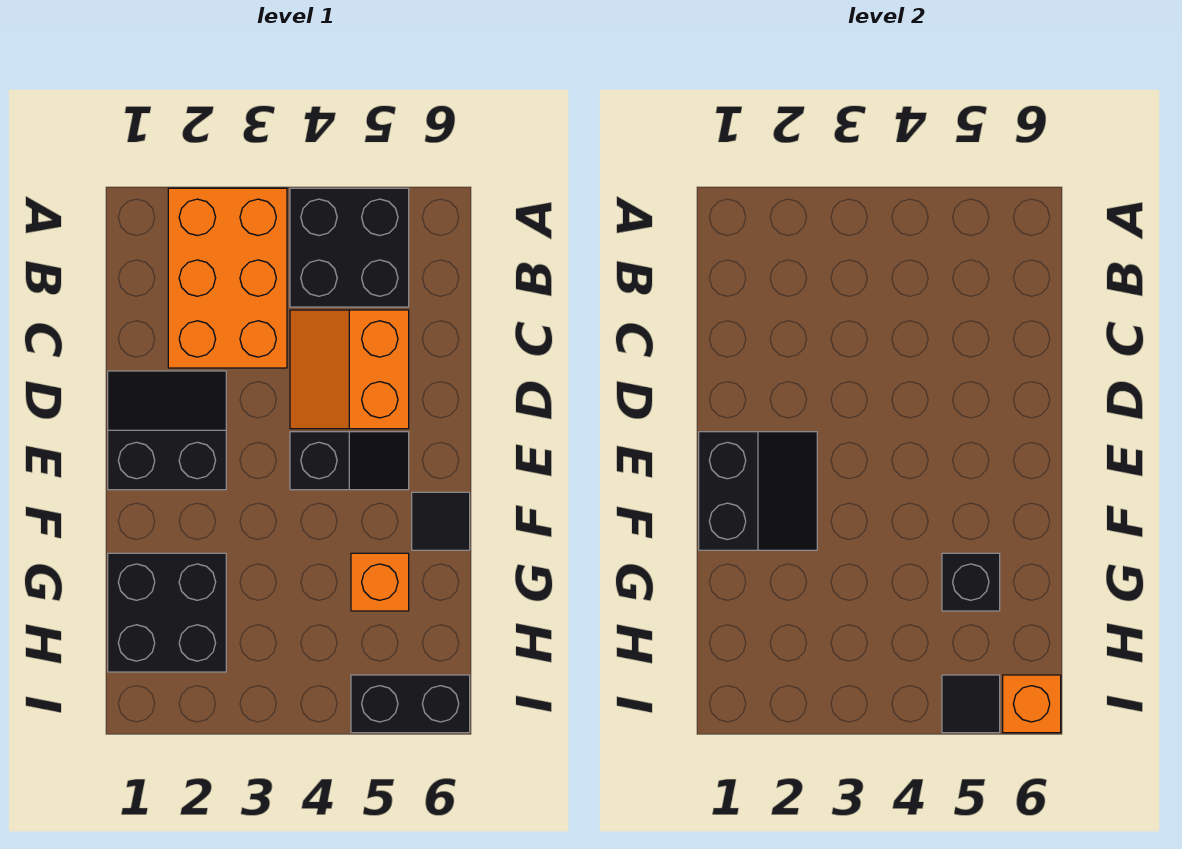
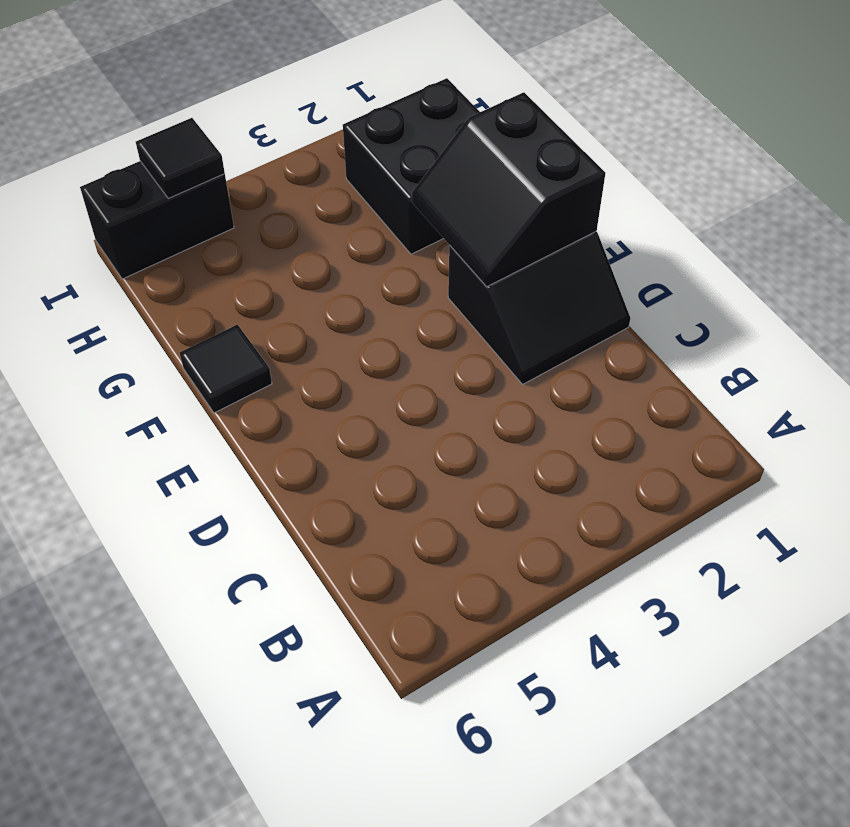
none -> orange brick A2:C3 level 1
none -> black brick A4:B5 level 1
none -> orange slope C4:D5 level 1 top 5

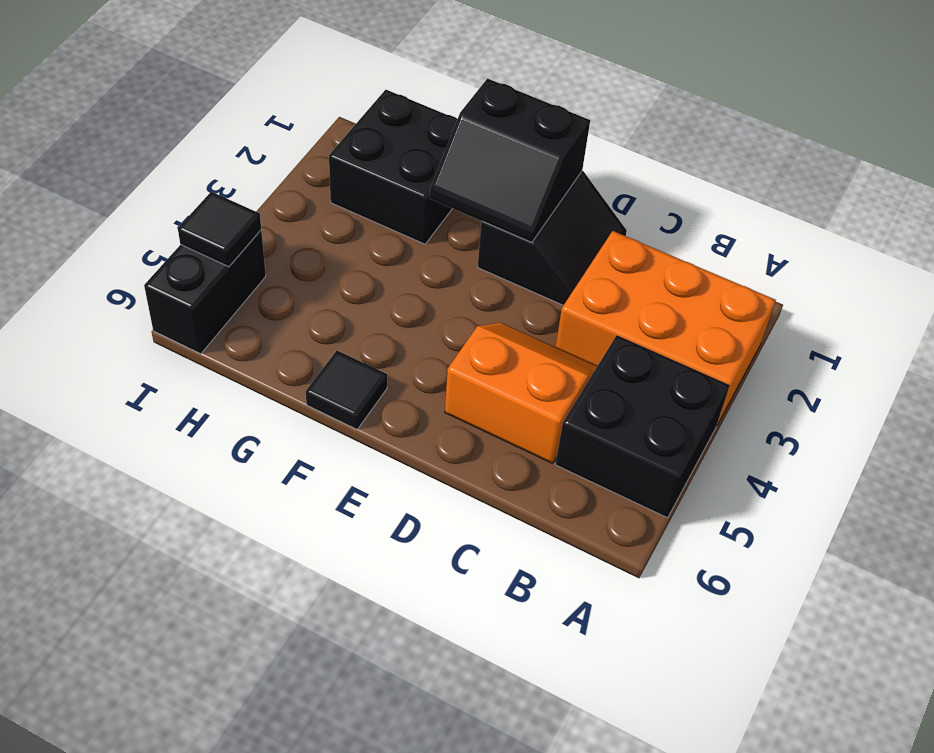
none -> black slope E4:E5 level 1 top 4
none -> orange brick G5 level 1
none -> black brick G5 level 2

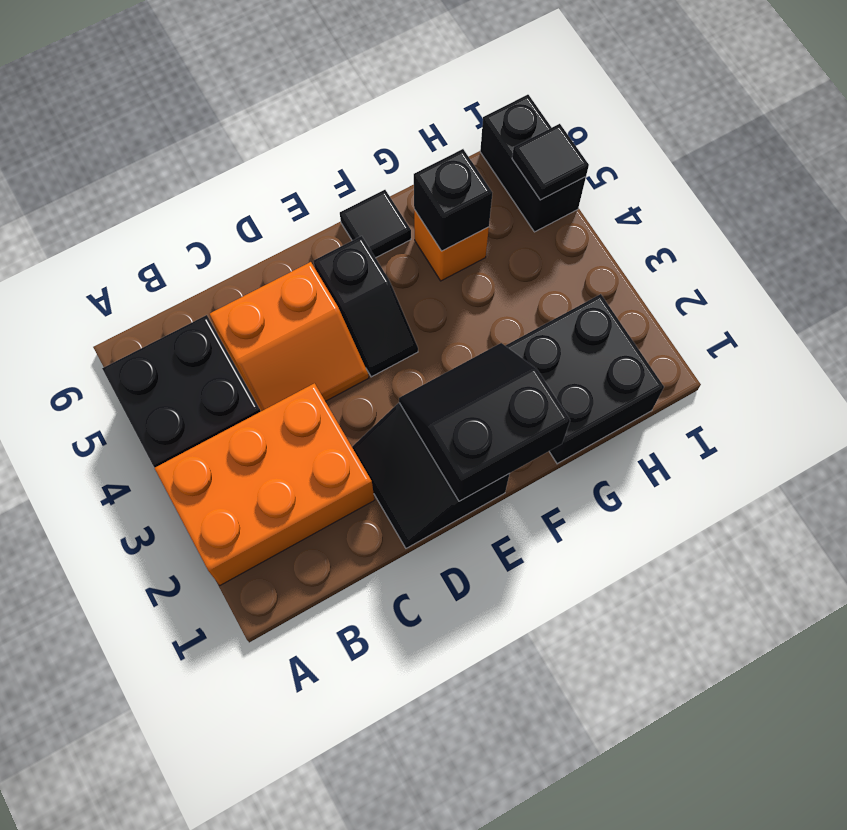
black slope E4:E5 level 1 top 5 -> black slope E4:E5 level 1 top 4
none -> orange brick I6 level 2

